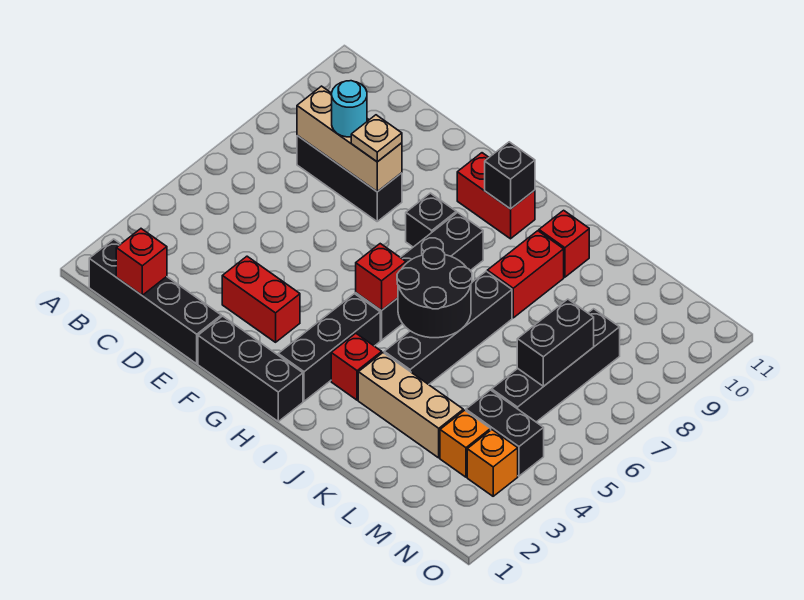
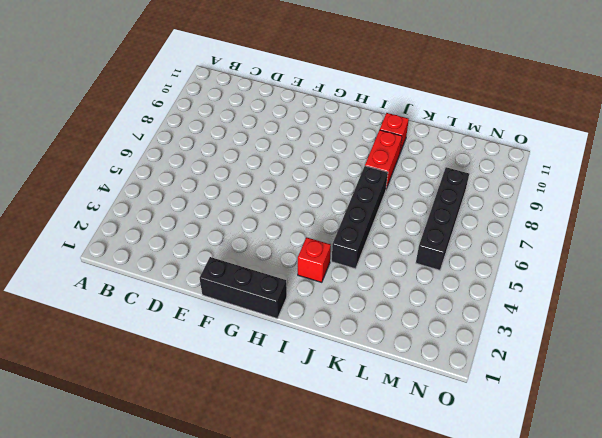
none -> black brick B1:E1 level 1
none -> black brick C8:E8 level 1
none -> red brick E3:F3 level 1

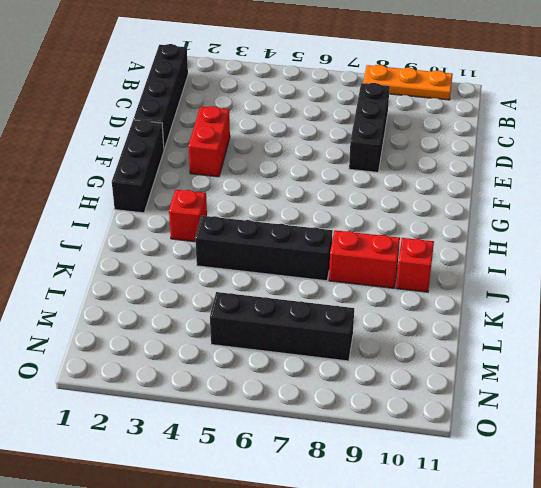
orange plate A8:A10 level 1 -> none
none -> black brick G8 level 1
none -> red brick G10:H10 level 1
none -> black brick H2:H4 level 1

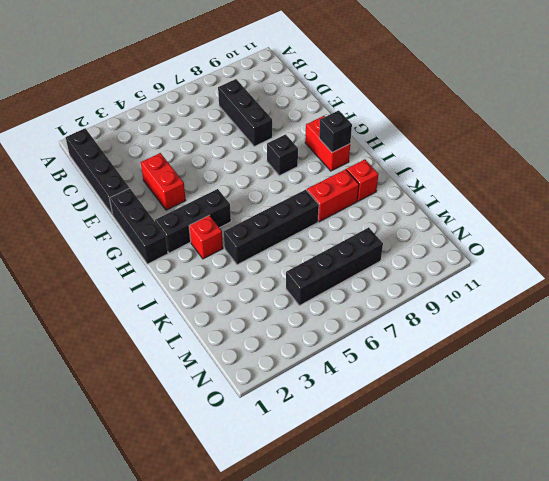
none -> black brick H5:H8 level 1
none -> tan brick J3:L3 level 1
none -> orange brick M3 level 1

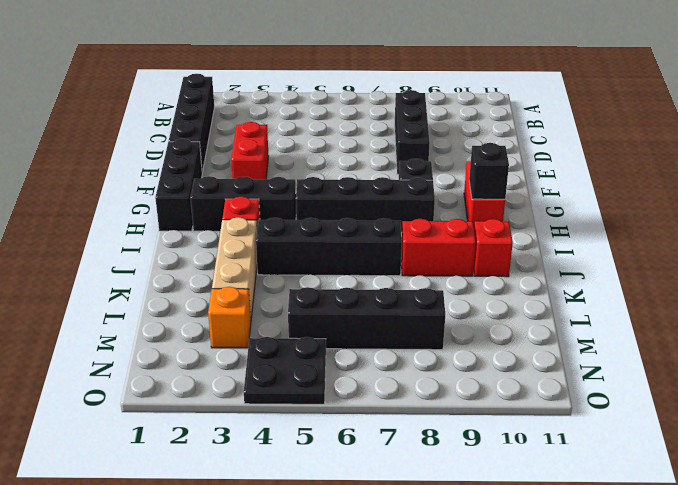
black plate N4:O5 level 1 -> black brick M4:N4 level 1
none -> orange brick N3 level 1
none -> red brick C1 level 2
none -> tan brick C8:E8 level 2

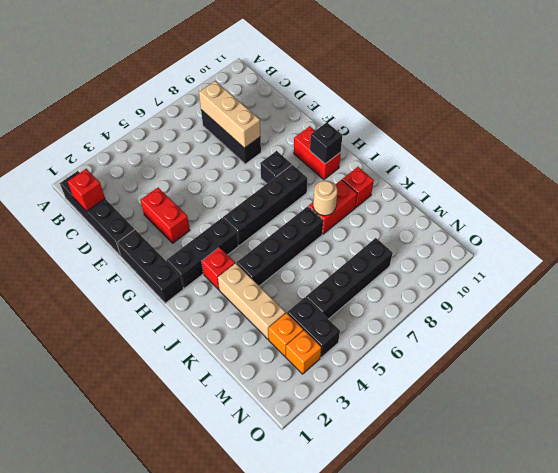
tan round brick J8 level 2 -> none
none -> red brick H5 level 2
none -> black round brick I5:J6 level 2
none -> black brick M6:M7 level 2

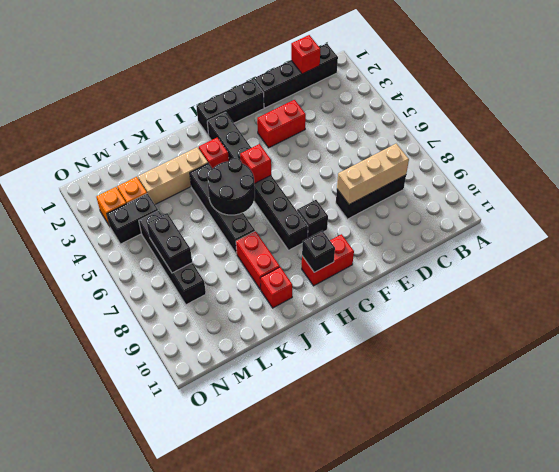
none -> cyan round brick D8 level 3
none -> tan plate E8 level 3

